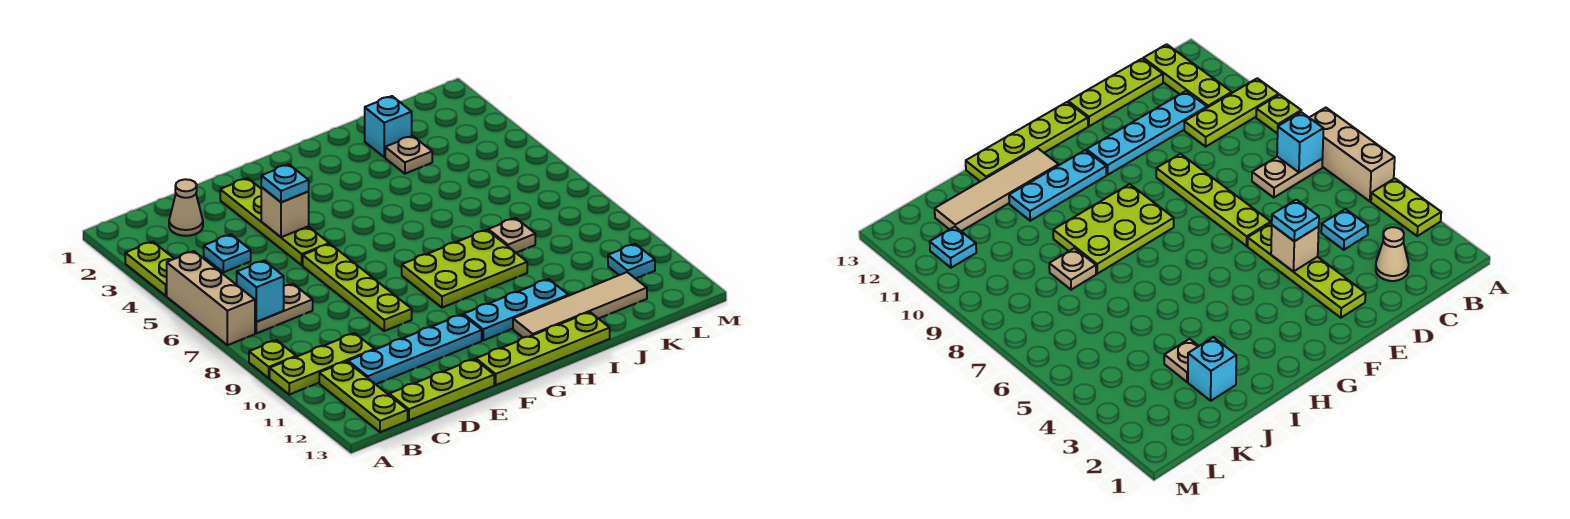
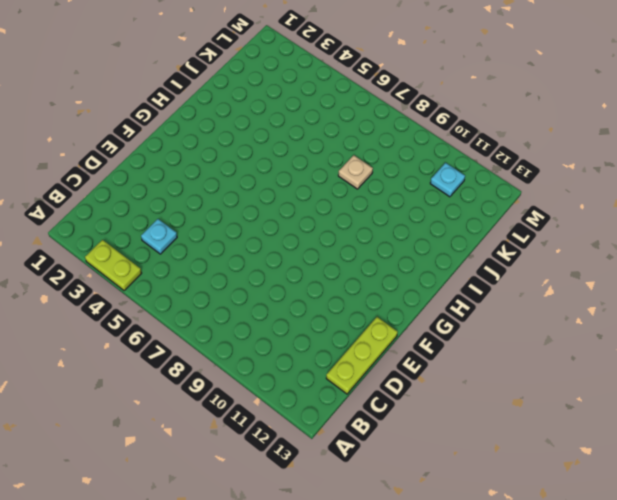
none -> tan brick A5:A7 level 1
none -> lime plate A9 level 1
none -> lime plate A10:C10 level 1

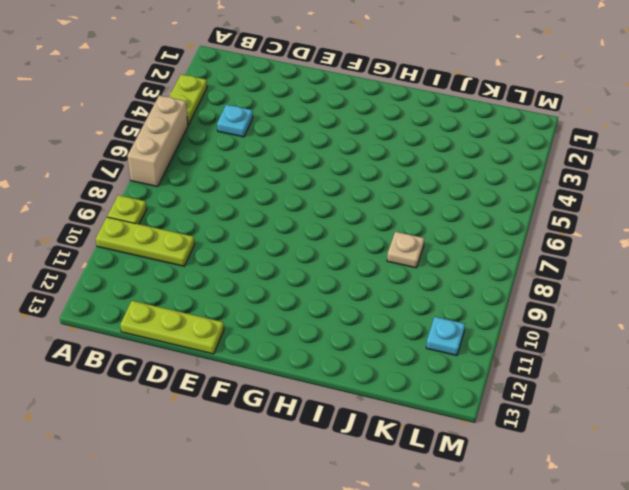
none -> tan plate B7:C7 level 1
none -> lime plate B11:B13 level 1
none -> tan cone C2 level 1

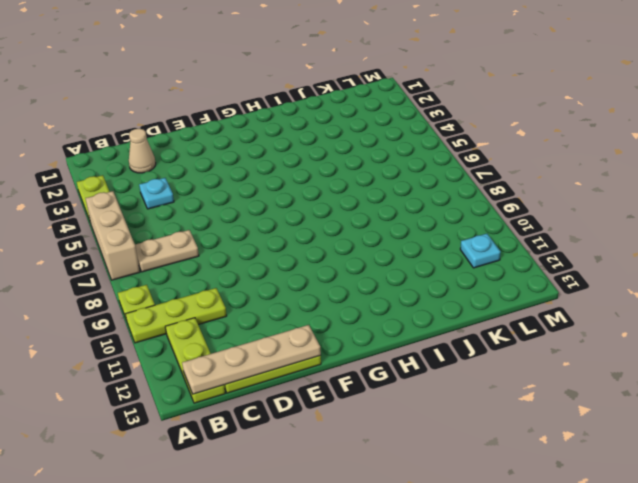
tan plate B13:E13 level 2 -> none
none -> cyan plate C11:F11 level 1
none -> lime plate E2:E5 level 1
none -> lime plate E6:E9 level 1

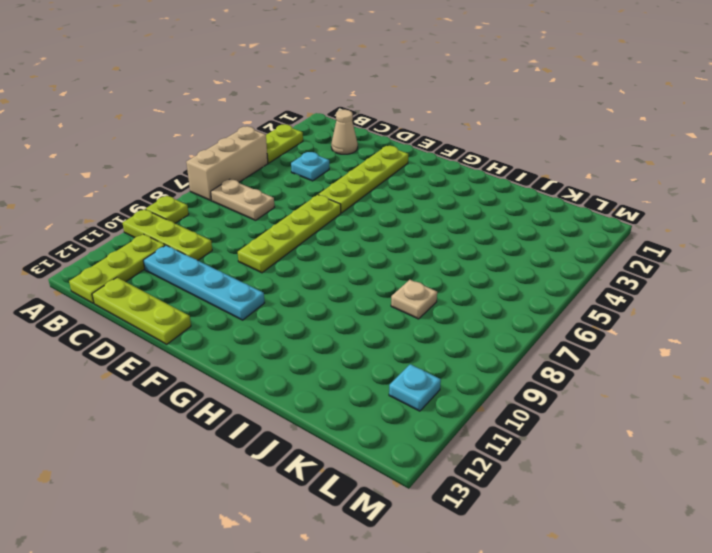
none -> lime plate F13:I13 level 1
none -> lime plate G8:I9 level 1
none -> cyan plate G11:I11 level 1

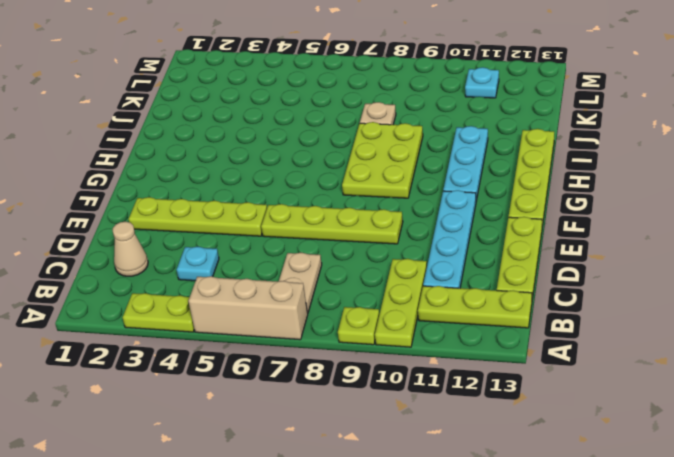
none -> tan tile H12:K12 level 1
none -> cyan brick J2 level 1
none -> tan plate J3 level 1

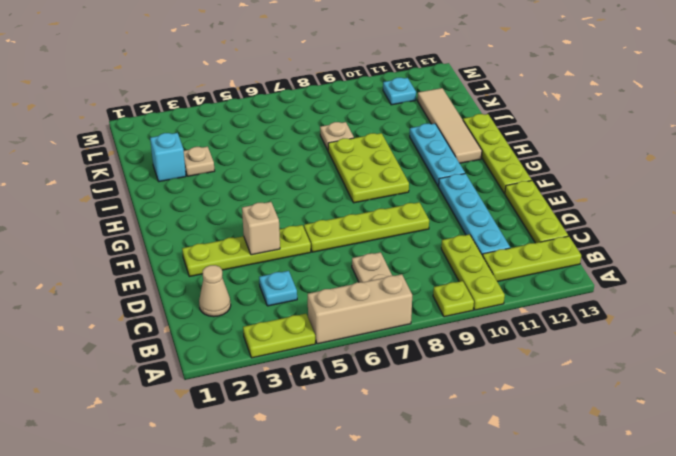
none -> cyan brick B7 level 2
none -> cyan plate E4 level 3

